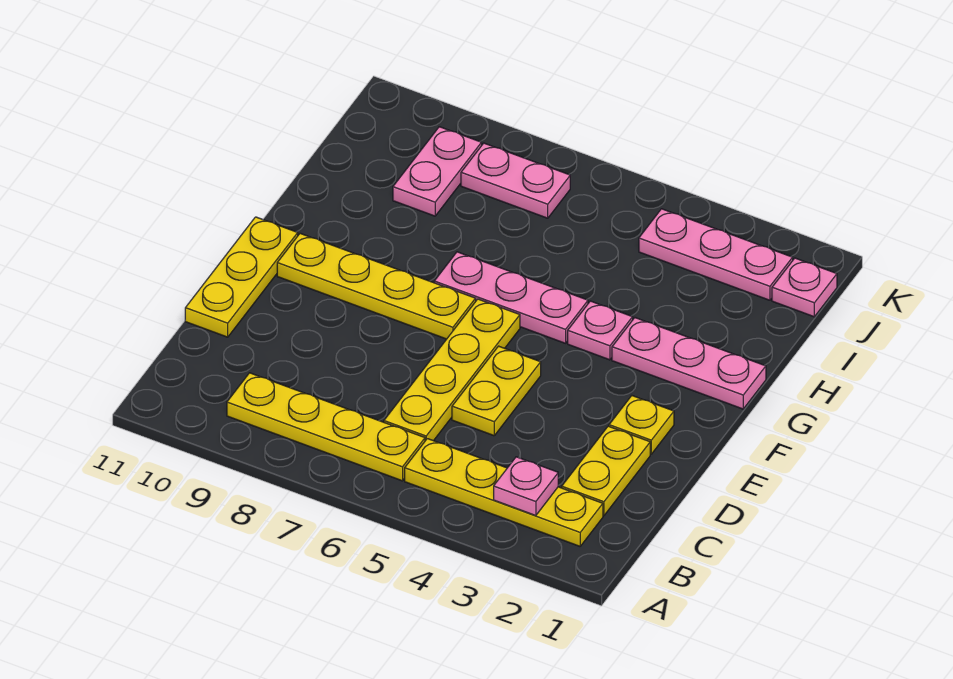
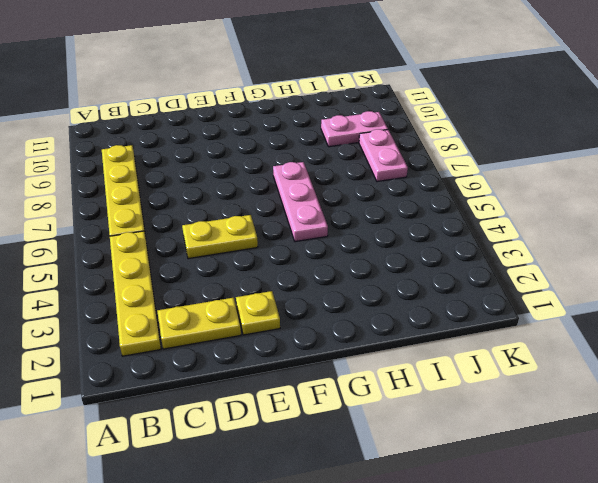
none -> yellow plate C6:F6 level 1
none -> yellow plate D11:F11 level 1
none -> yellow plate F7:F10 level 1

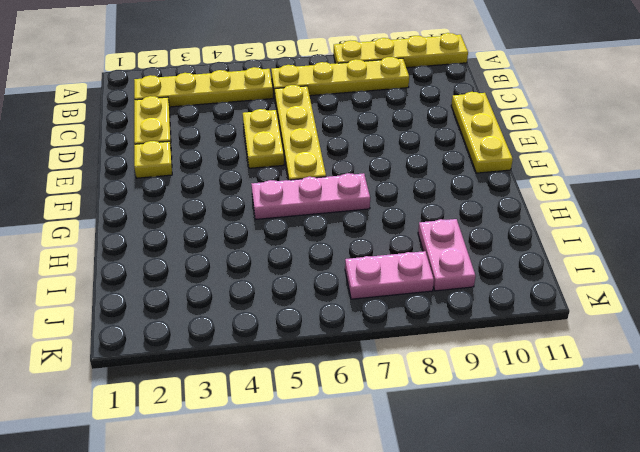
yellow plate A8:A11 level 1 -> yellow plate F7:F10 level 1
none -> pink plate G1:G3 level 1
none -> pink plate G4 level 1
none -> pink plate J1 level 1

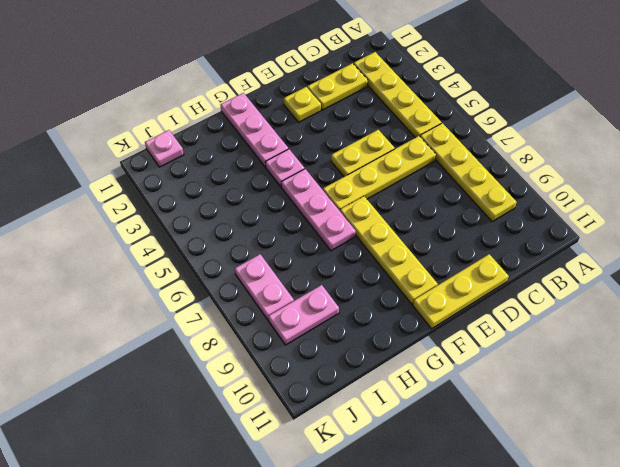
none -> pink plate J2:J4 level 1
none -> pink plate B3 level 2

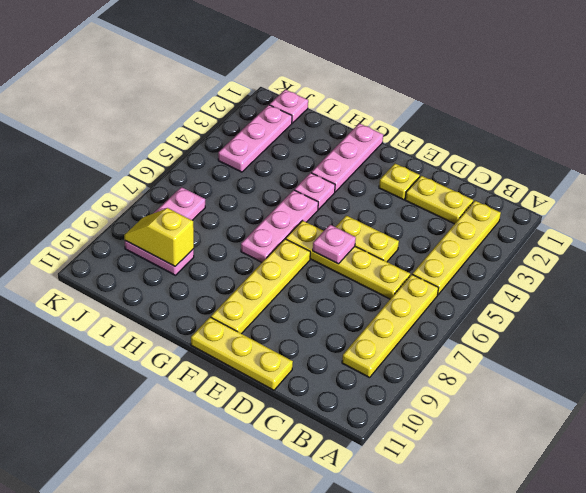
pink plate E6 level 2 -> pink plate B3 level 2
yellow slope I9:J9 level 2 top I -> none

